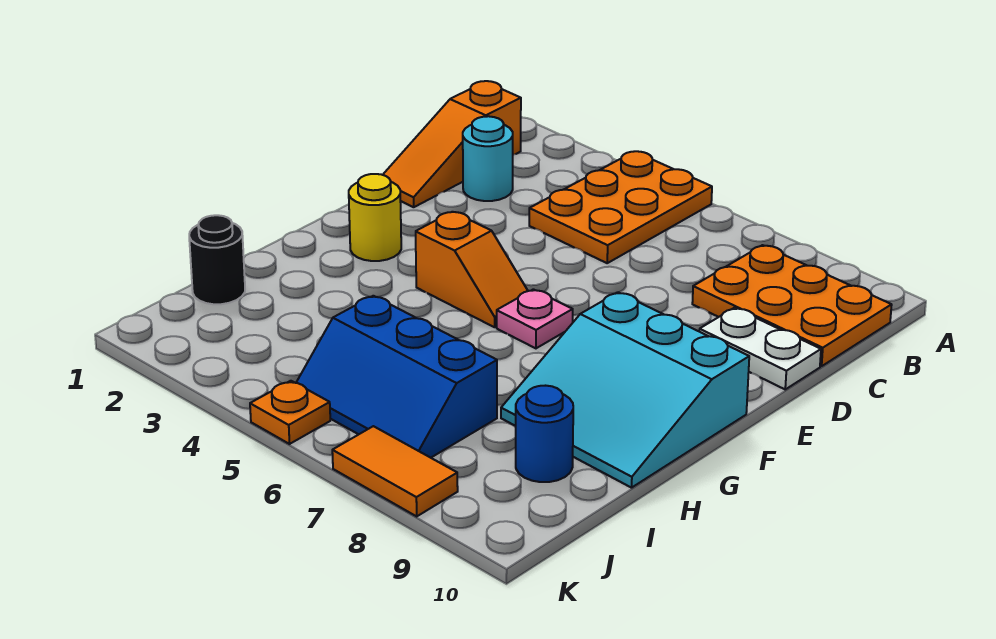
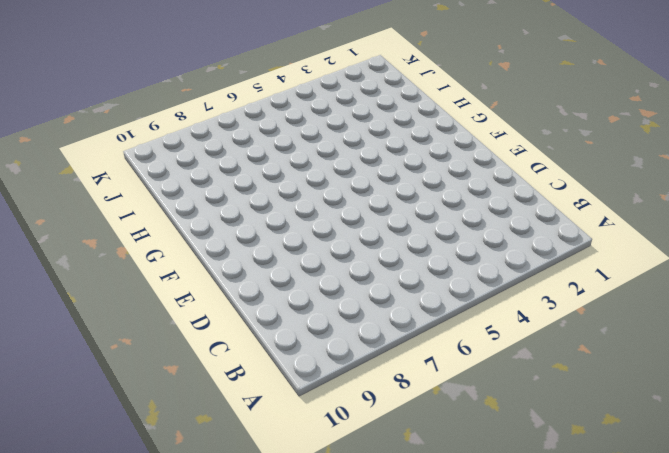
none -> orange plate A4:C5 level 1
none -> orange slope B1:D1 level 1 top B
none -> orange plate B8:C10 level 1

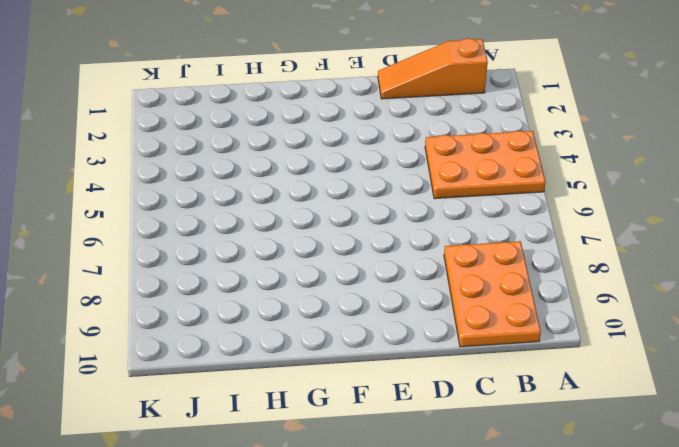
none -> cyan round brick C2 level 1
none -> white plate D9:D10 level 1
none -> yellow round brick F2 level 1

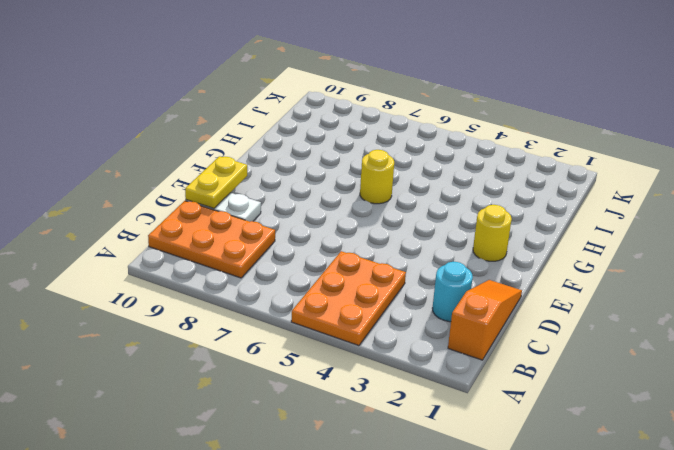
yellow plate D10:E10 level 2 -> none
yellow round brick G6 level 1 -> none
none -> orange slope F4:F5 level 1 top 4
none -> pink plate F6 level 1
none -> cyan slope F8:H10 level 1 top F

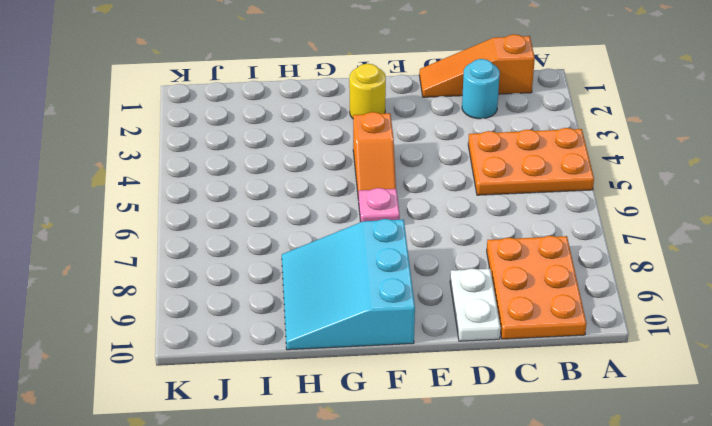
none -> black round brick I1 level 1
none -> blue slope I5:J7 level 1 top I
none -> blue round brick I9 level 1

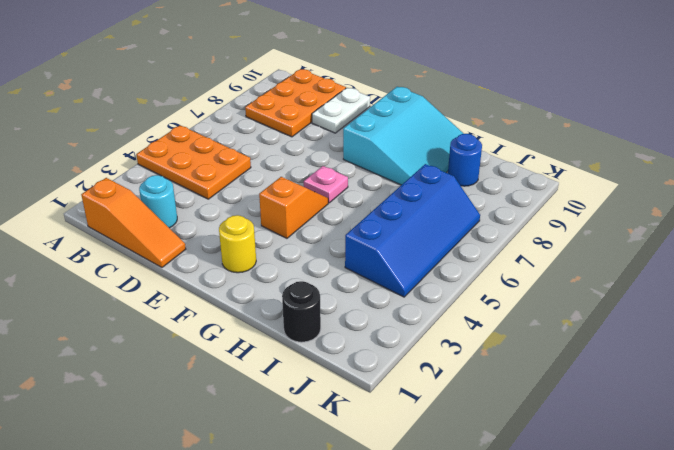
blue slope I4:J7 level 1 top I -> blue slope I5:J7 level 1 top I
none -> orange plate K5 level 1
none -> orange tile K7:K8 level 1

